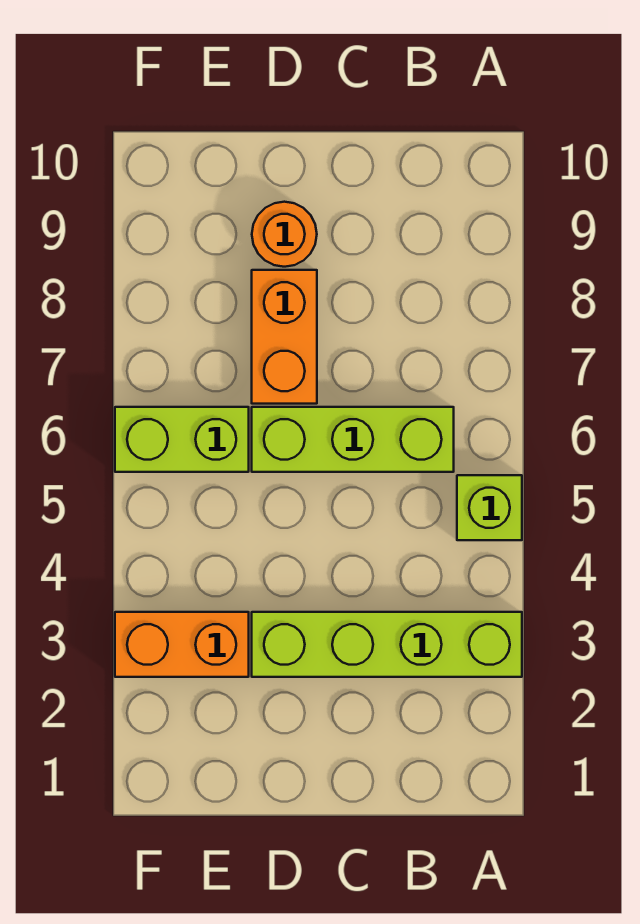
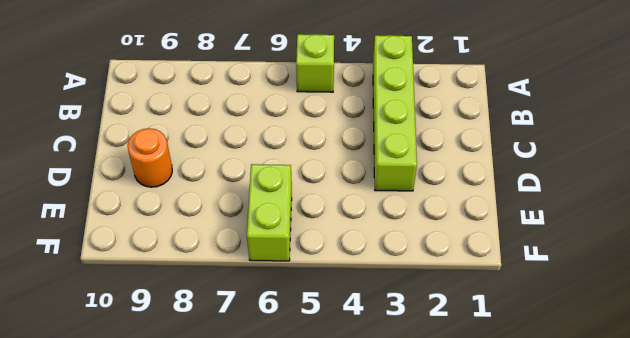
none -> lime brick B6:D6 level 1
none -> orange brick D7:D8 level 1

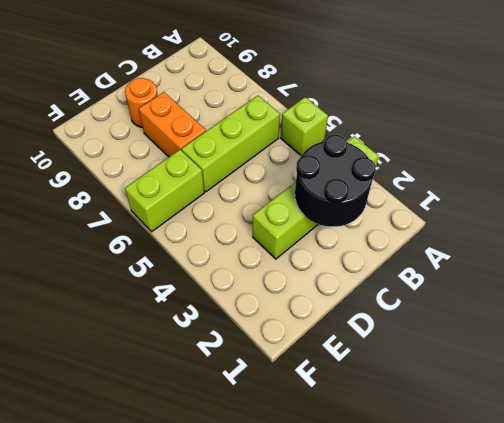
black round brick B2:C3 level 2 -> none
none -> orange brick E3:F3 level 1

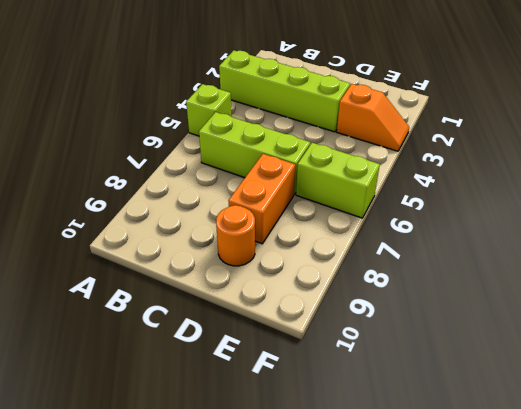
orange slope E3:F3 level 1 top E -> orange brick E3:F3 level 1

